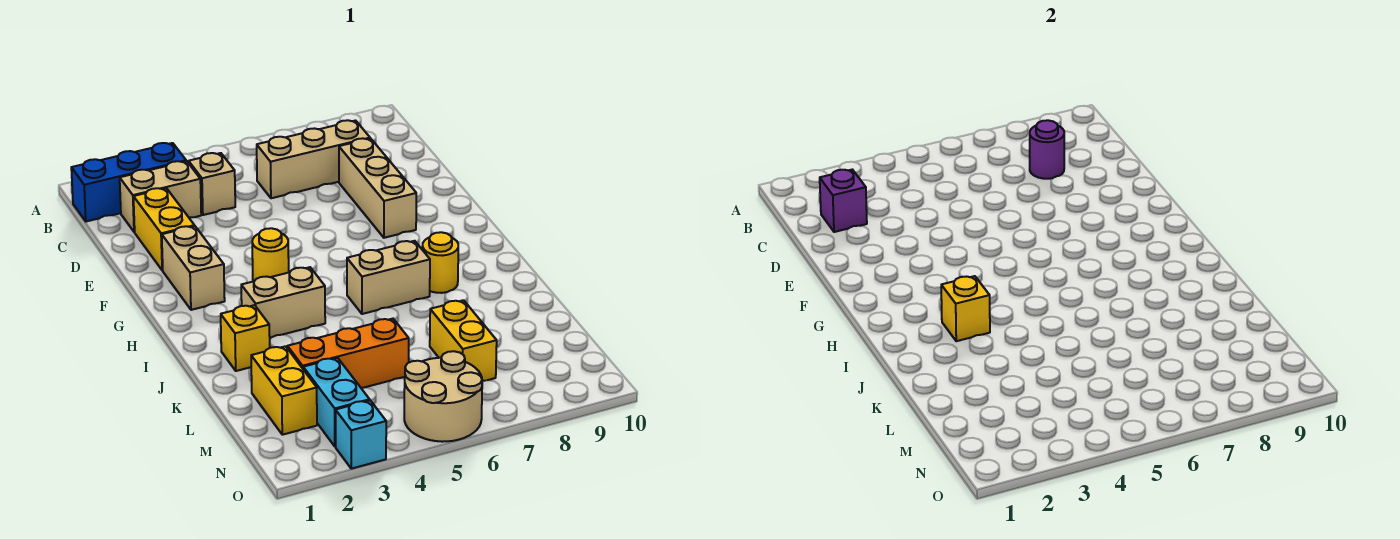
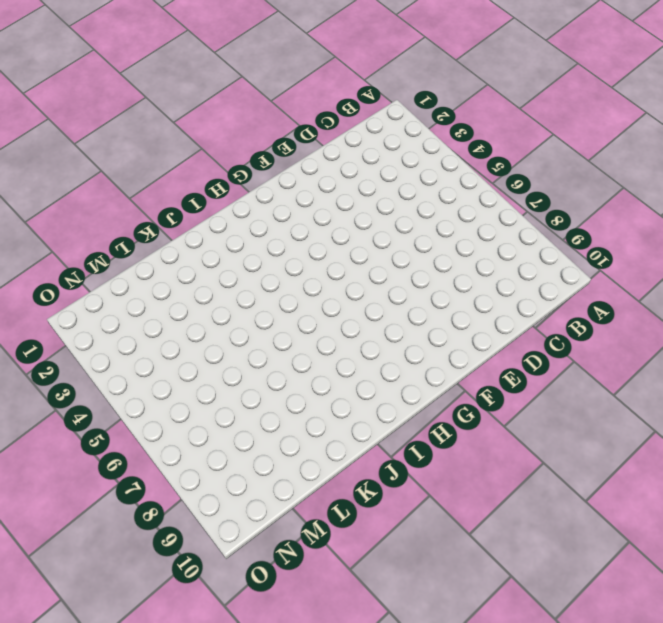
none -> blue brick B1:B3 level 1
none -> tan brick C2:C3 level 1
none -> tan brick C4 level 1

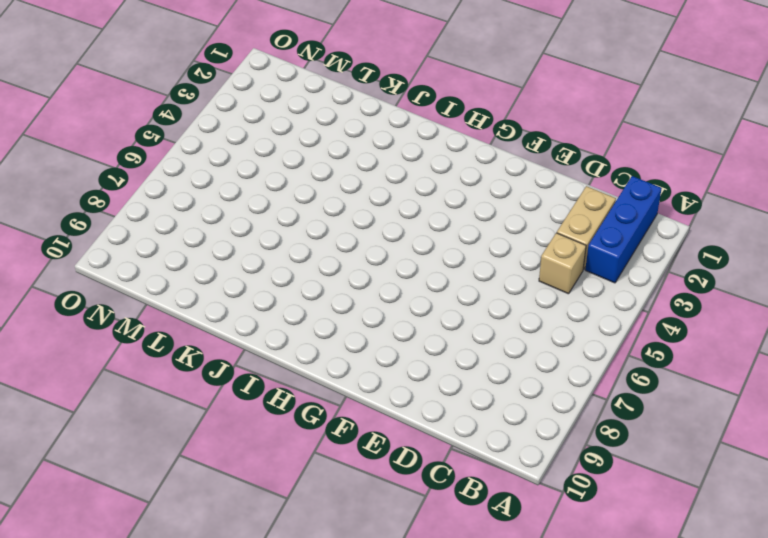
none -> tan brick C6:C8 level 1
none -> yellow brick D2:E2 level 1
none -> tan brick D8:F8 level 1

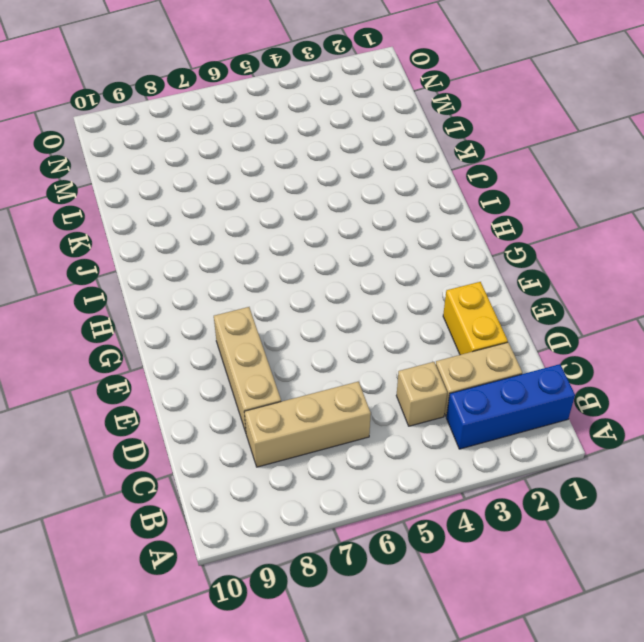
none -> tan brick F2:G2 level 1
none -> yellow round brick G4 level 1
none -> tan brick I3:I4 level 1

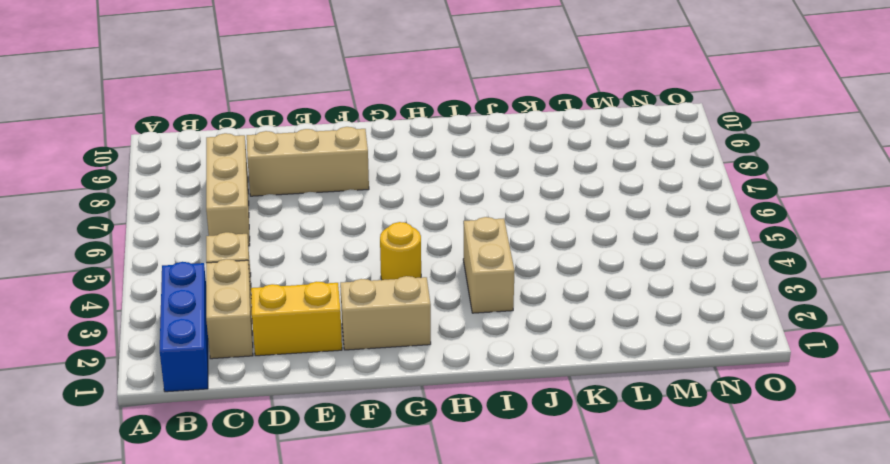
none -> tan brick I6:I7 level 1
none -> yellow round brick I8 level 1
none -> yellow brick J2 level 1

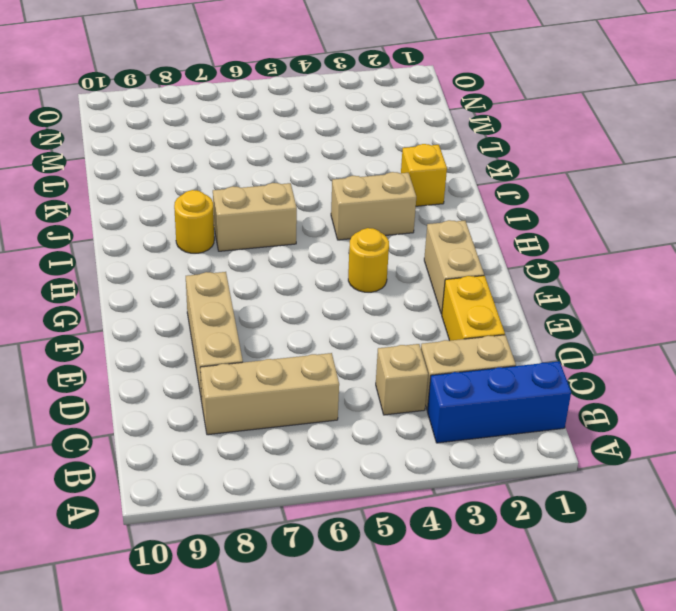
none -> yellow brick L2:M2 level 1
none -> orange brick L3:L5 level 1
none -> yellow brick L7:M7 level 1

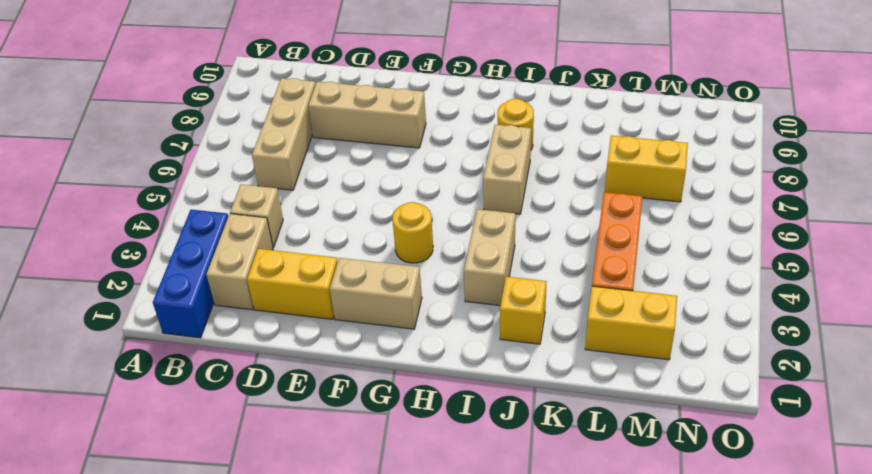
none -> cyan brick M3:N3 level 1
none -> tan round brick N5:O6 level 1
none -> cyan brick O3 level 1

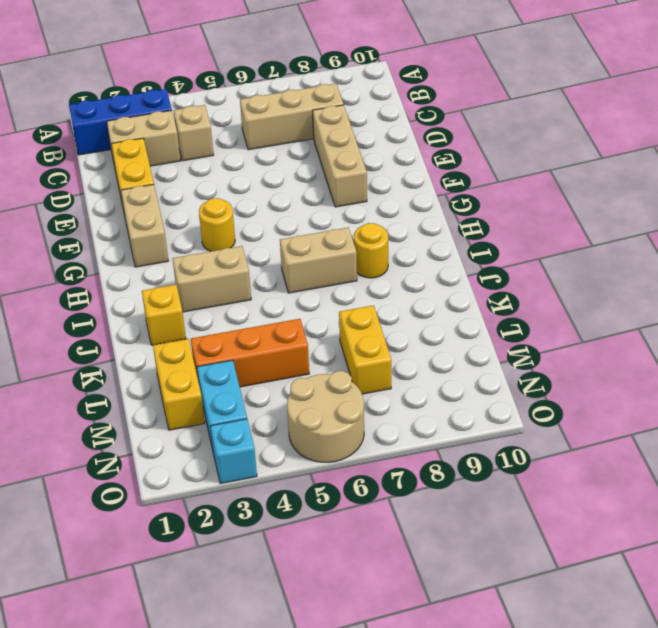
none -> purple brick C2 level 2
none -> purple round brick C8 level 2
none -> yellow brick I3 level 2

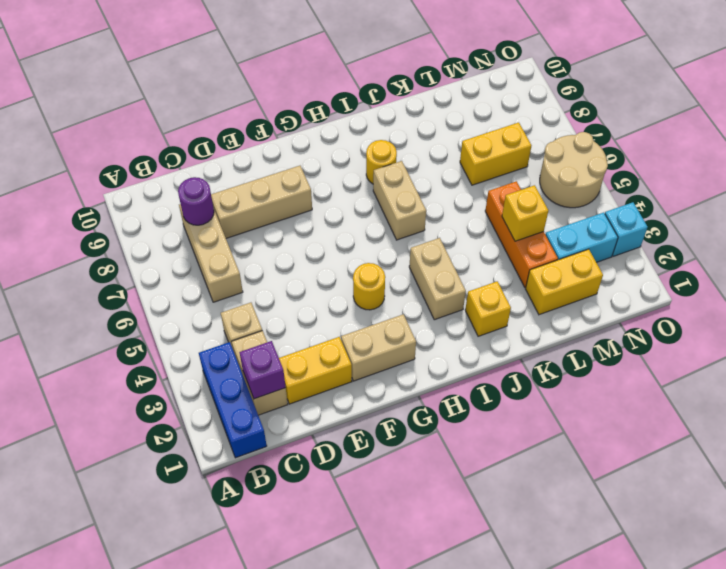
yellow brick L4 level 2 -> yellow brick I3 level 2

